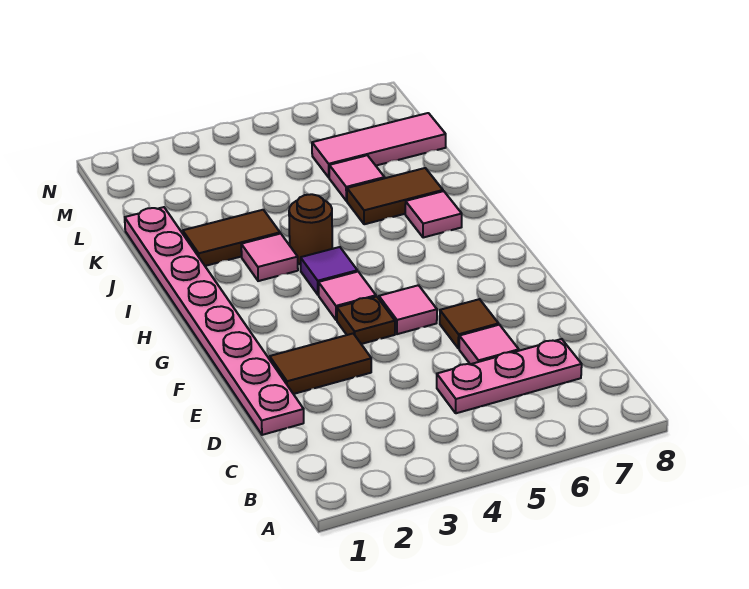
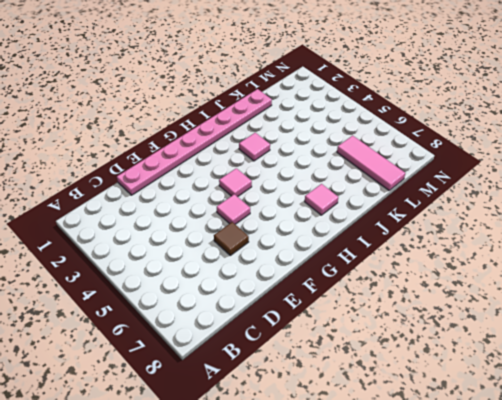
none -> pink plate C5:C7 level 1
none -> pink tile D6 level 1
none -> brown tile E2:E3 level 1

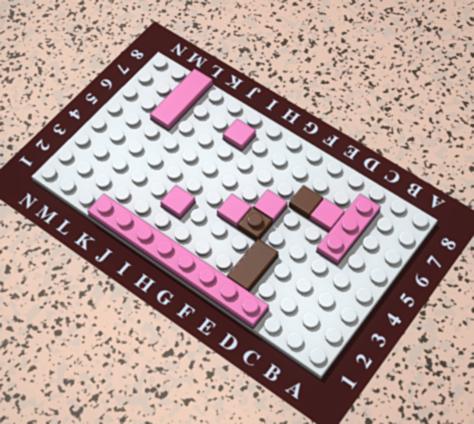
none -> purple tile H4 level 1
none -> brown round brick I4 level 1
none -> brown tile J2:J3 level 1

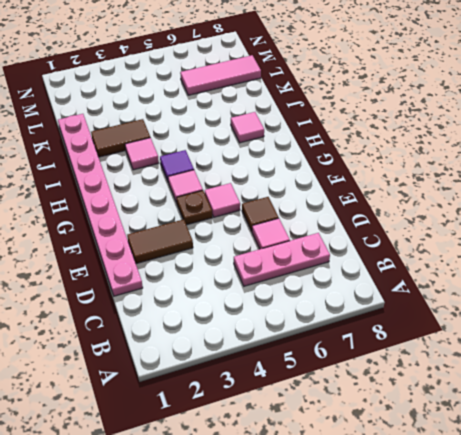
none -> brown round brick I4 level 1
none -> brown tile J6:J7 level 1
none -> pink tile K6 level 1

